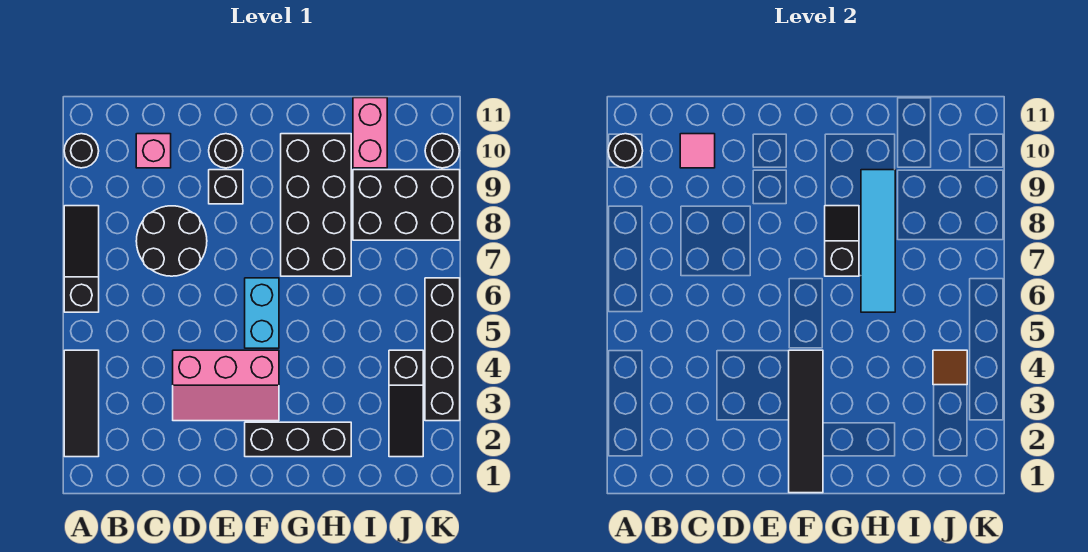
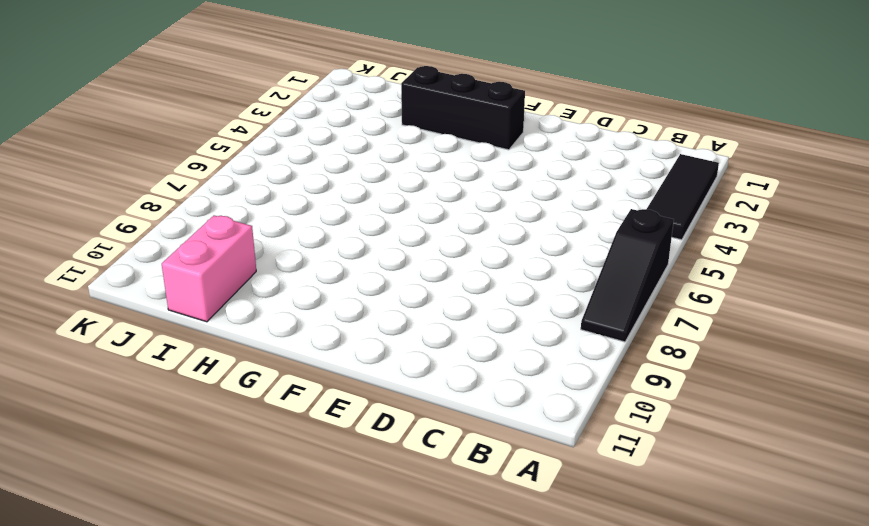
none -> black round brick A10 level 1
none -> black round brick C7:D8 level 1
none -> pink brick C10 level 1

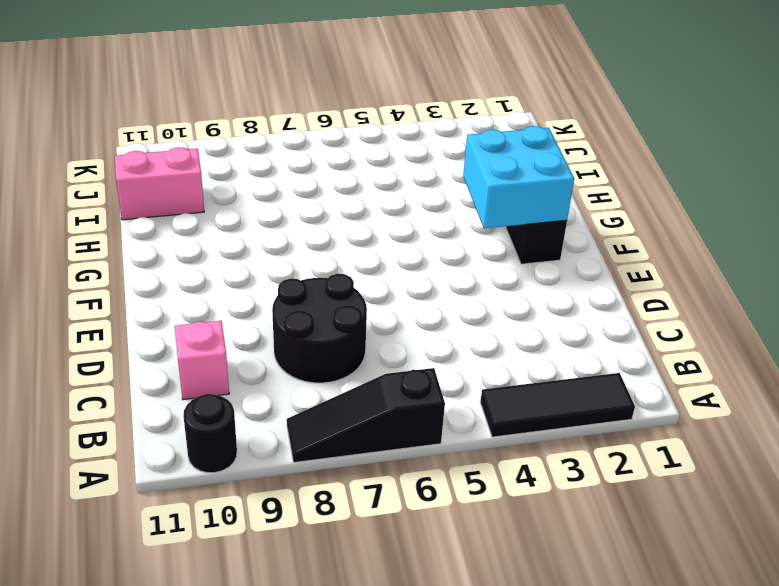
cyan brick F2:G3 level 2 -> black tile F1:F4 level 2
none -> pink slope D3:F4 level 1 top 4
none -> black brick E9 level 1
none -> black round brick E10 level 1

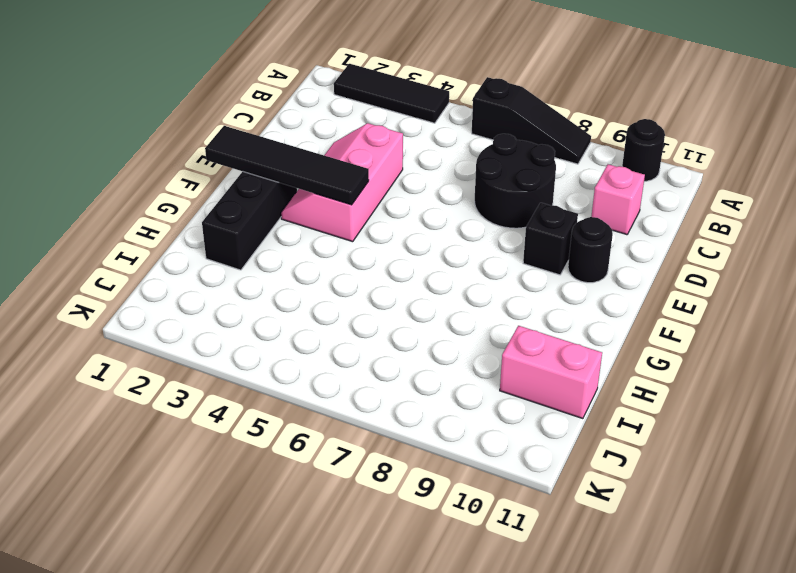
none -> cyan brick F5:F6 level 1
none -> black brick G7:H10 level 1
none -> black brick I8:K9 level 1

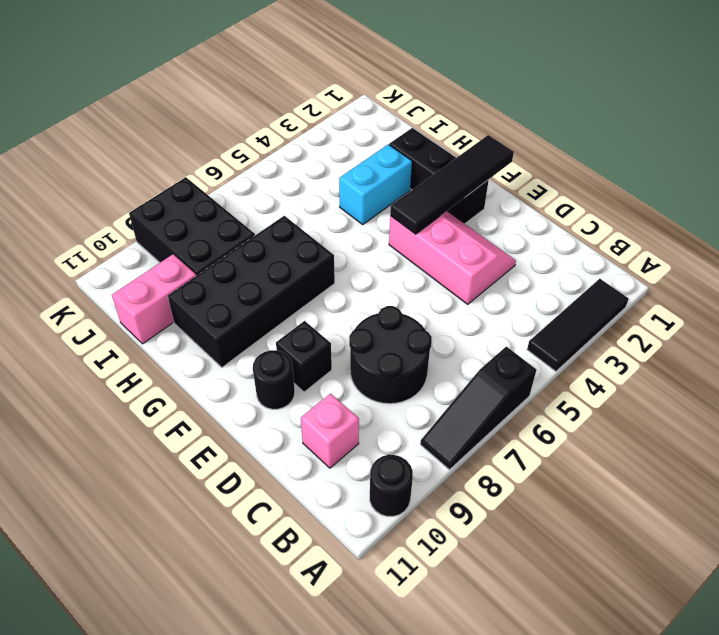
cyan brick H3:H4 level 1 -> cyan brick F5:F6 level 1
none -> black slope J2:J4 level 1 top 4
none -> black brick K3:K6 level 1
none -> black round brick K10 level 1

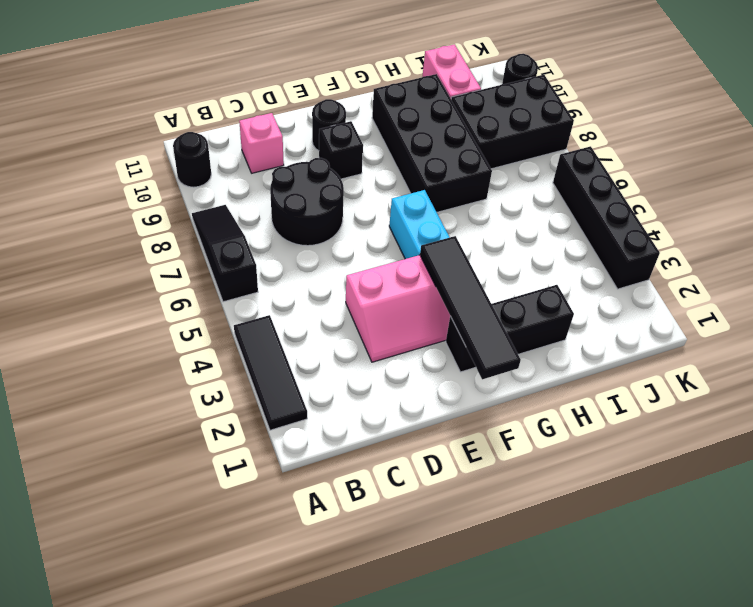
none -> black slope J2:J4 level 1 top 4
none -> black round brick A10 level 2
none -> pink tile C10 level 2

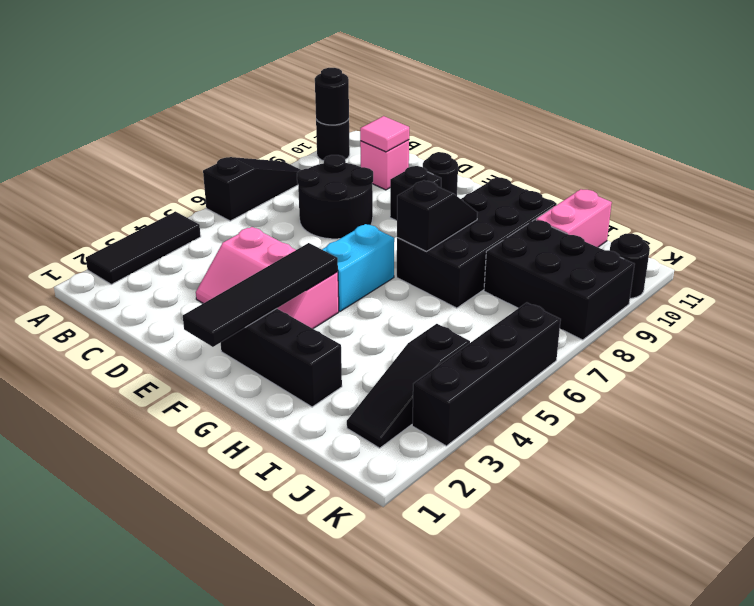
none -> cyan tile H6:H9 level 2
none -> brown tile J4 level 2

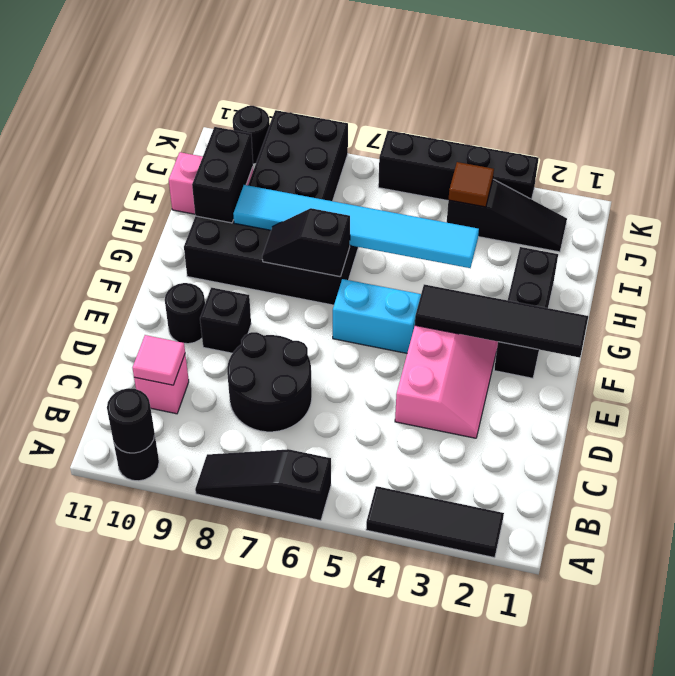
cyan tile H4:H9 level 2 -> cyan tile H6:H9 level 2
black brick H10:I10 level 2 -> none

